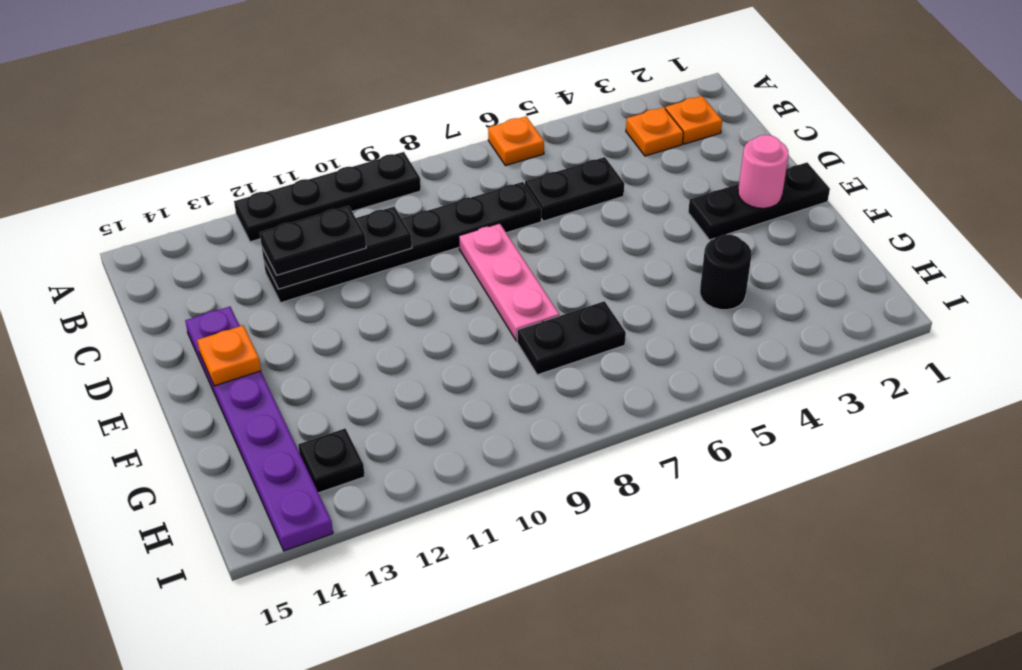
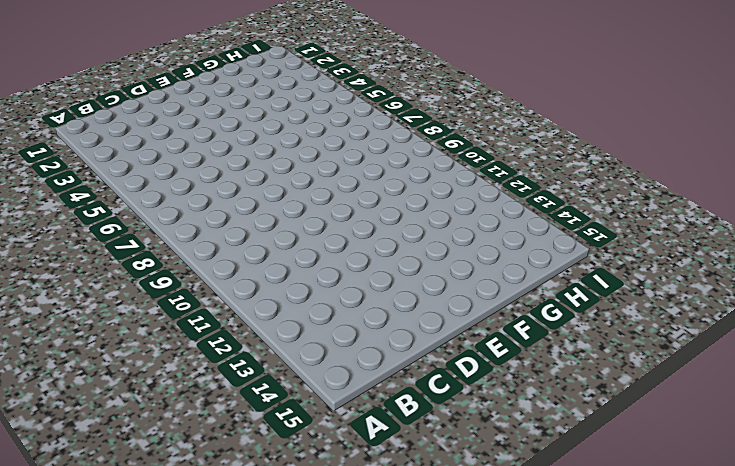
none -> orange plate A6 level 1
none -> black plate A9:A12 level 1
none -> orange plate B2 level 1

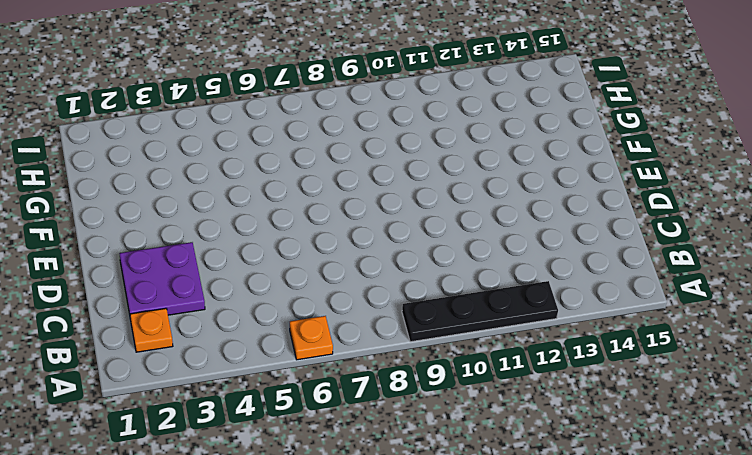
purple plate C2:D3 level 1 -> none
none -> orange plate B3 level 1
none -> black plate C5:C6 level 1
none -> black plate C7:C12 level 1

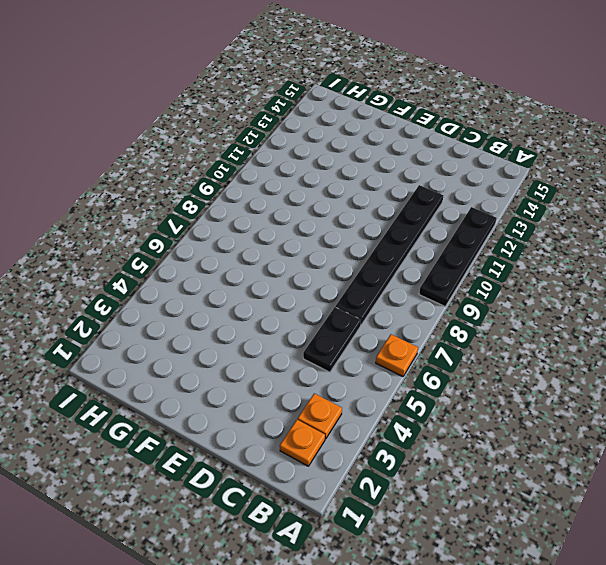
none -> pink plate D8:F8 level 1
none -> purple plate D14:I14 level 1
none -> black plate E1:E3 level 1

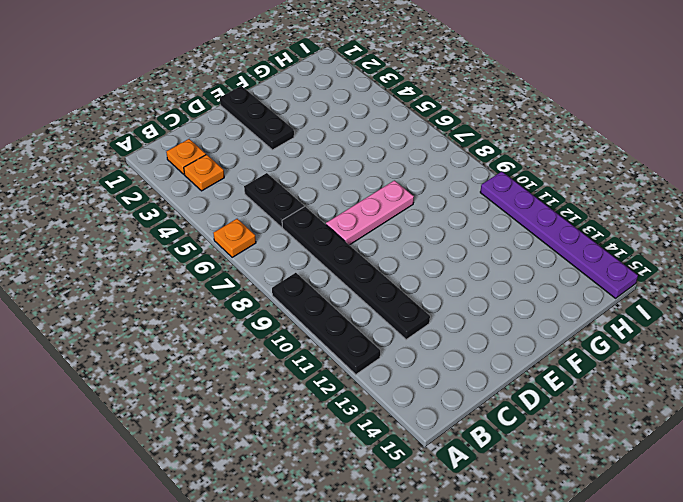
purple plate I10:I15 level 1 -> purple plate D14:I14 level 1
none -> black round brick G4 level 1
none -> black plate G7:G8 level 1
none -> black plate H13 level 1

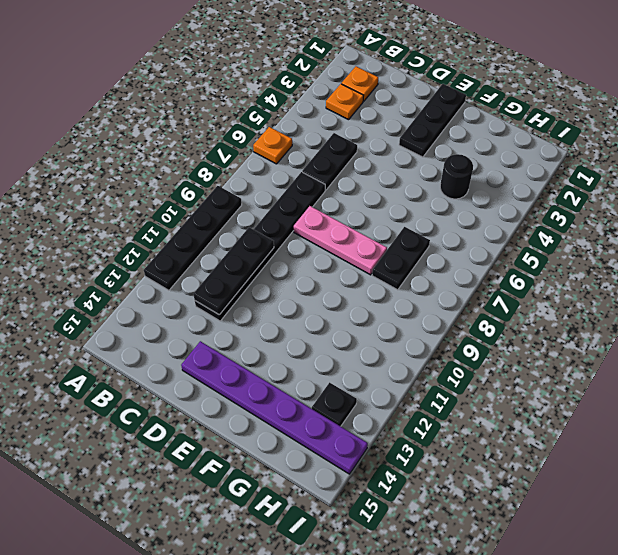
none -> pink round brick E2 level 2
none -> orange plate E14 level 2
none -> black plate C11:C12 level 3

